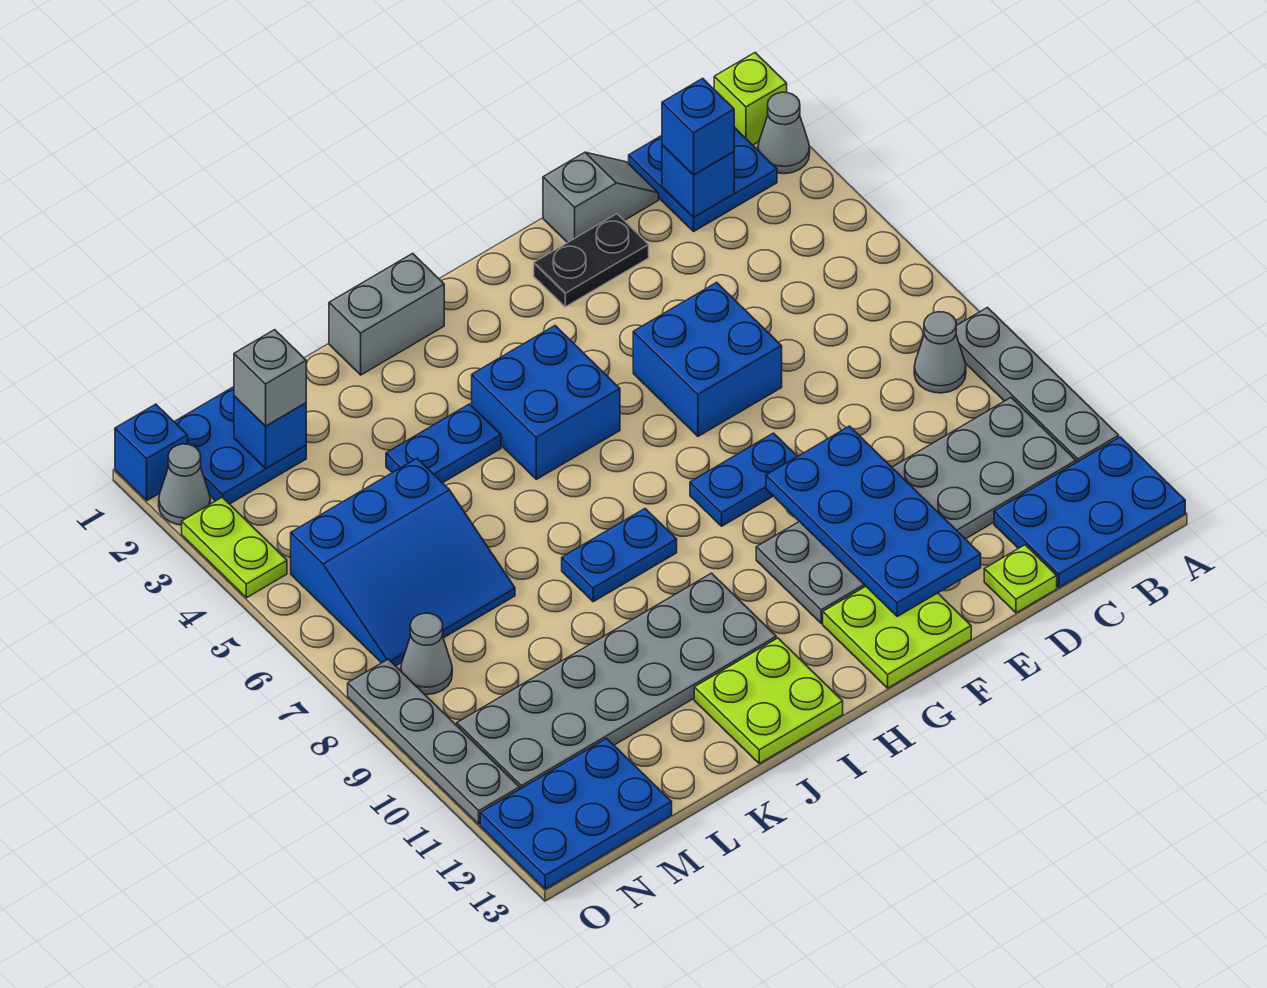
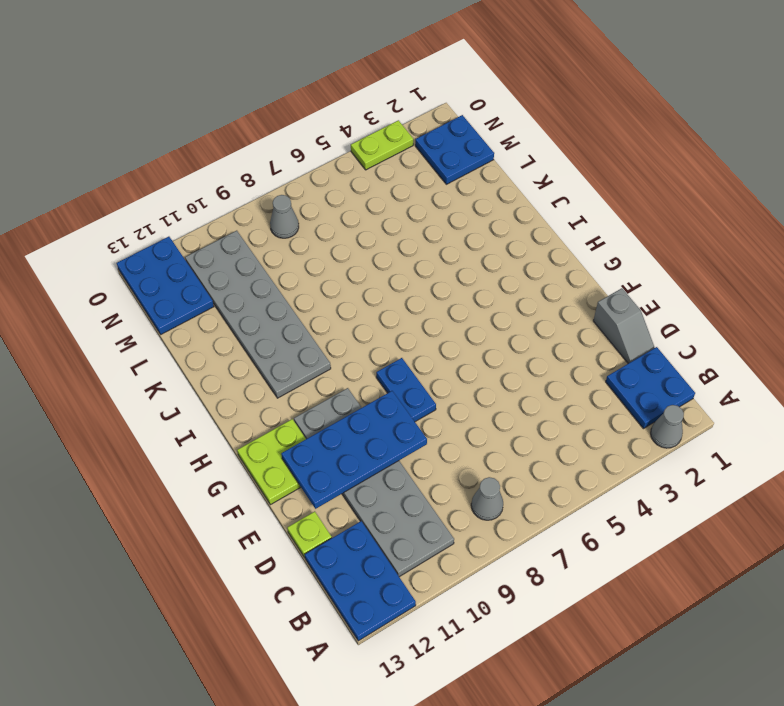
none -> lime brick A1 level 1
none -> grey plate A8:A11 level 1
none -> black plate E2:F2 level 1
none -> blue brick E5:F6 level 1

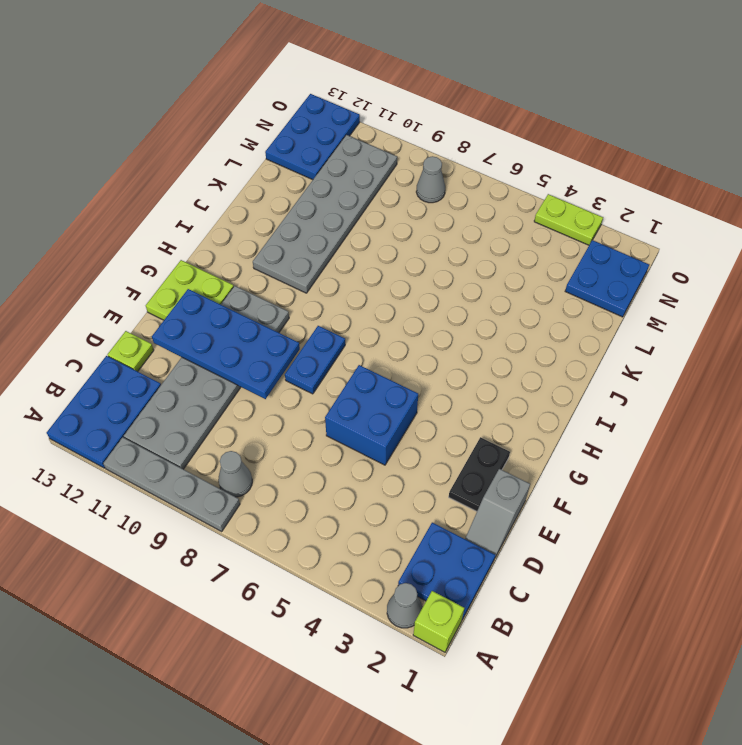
none -> blue brick H4:I5 level 1
none -> grey brick I1:J1 level 1
none -> blue plate I8:J8 level 1
none -> lime plate I12:J13 level 1

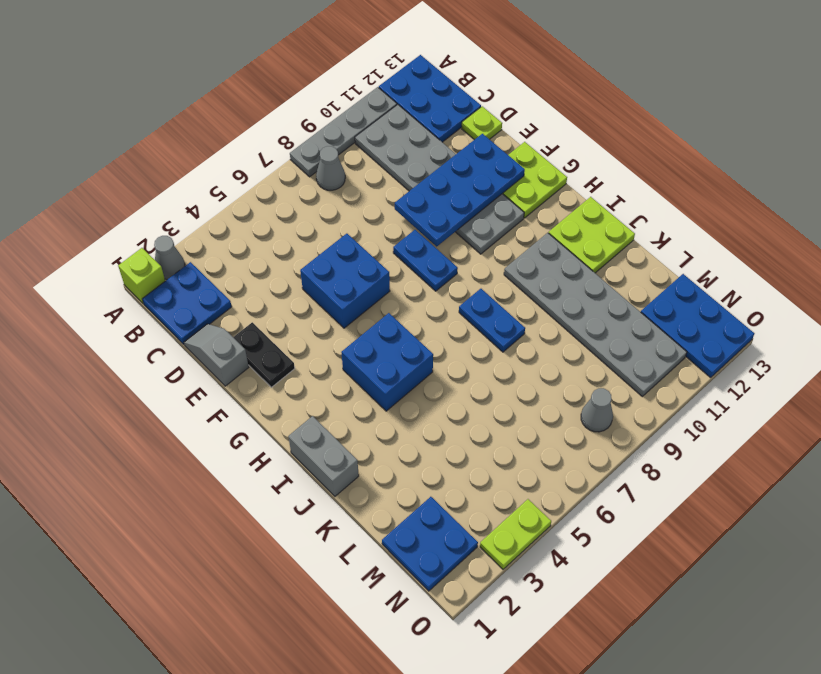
none -> blue plate J4:K4 level 1
none -> blue slope L5:N7 level 1 top 5
none -> blue brick O1 level 1
none -> grey cone O2 level 1

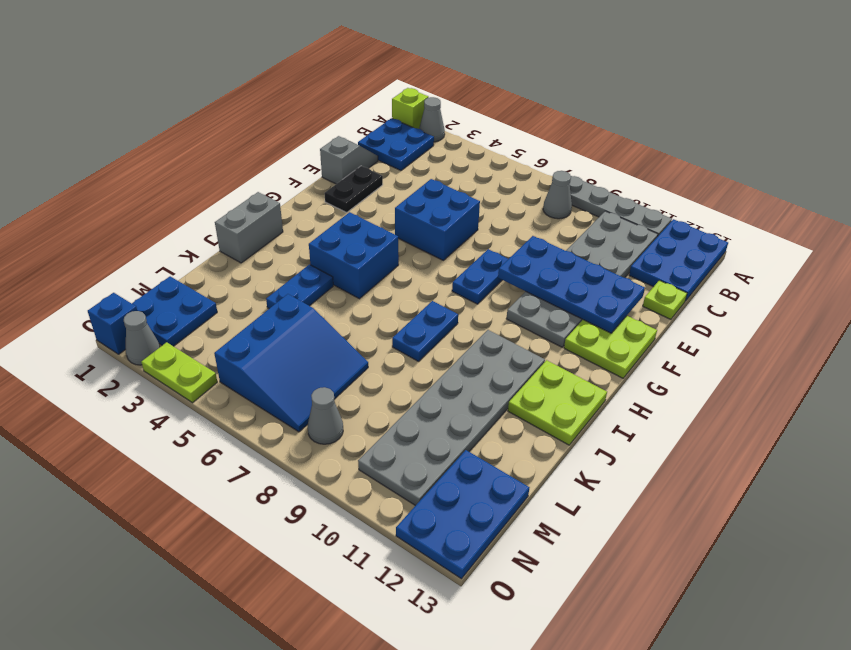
none -> grey plate O8:O11 level 1
none -> blue brick C2 level 2
none -> blue brick M2 level 2
none -> blue brick C2 level 3

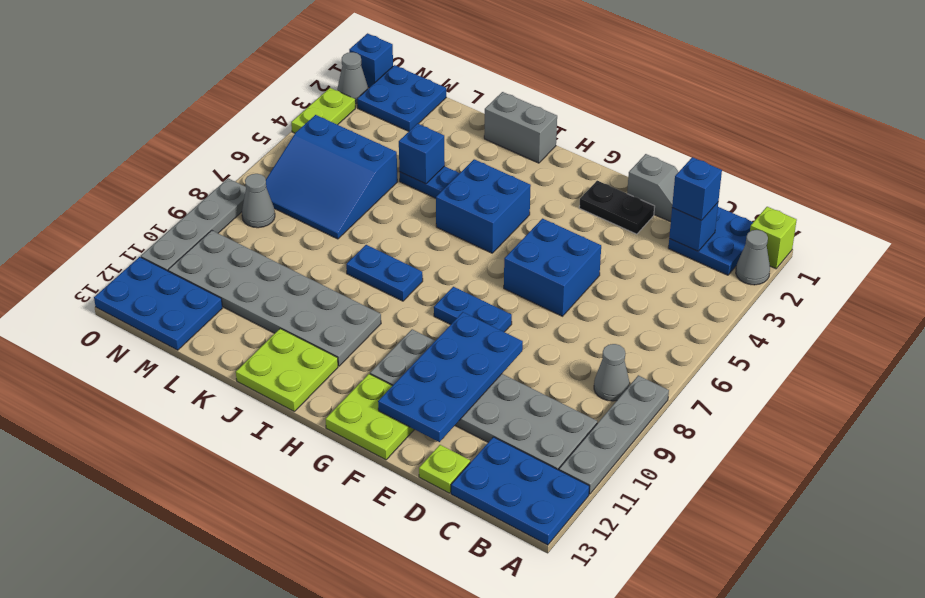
blue brick K4 level 2 -> blue brick M2 level 2
none -> grey brick M2 level 3

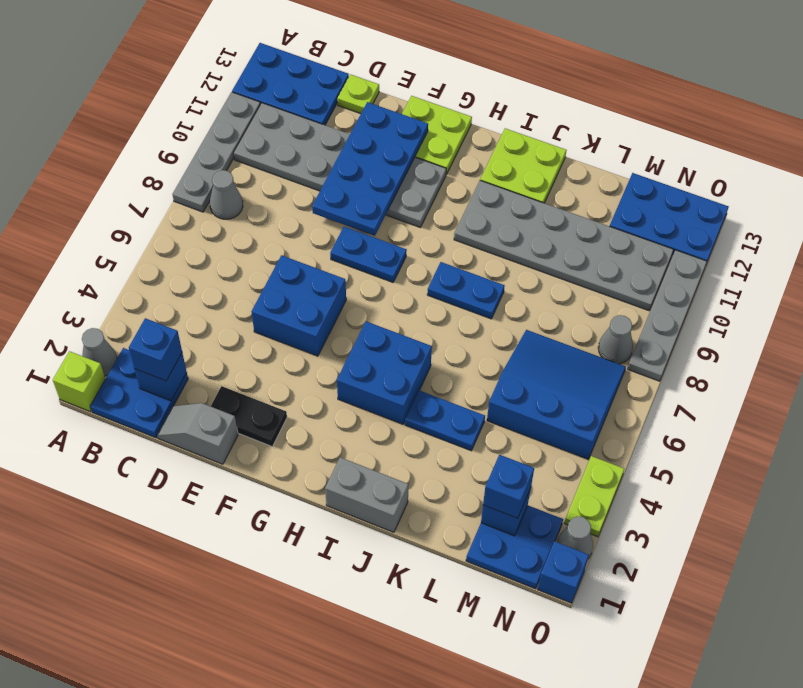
blue brick M2 level 3 -> grey brick M2 level 3

